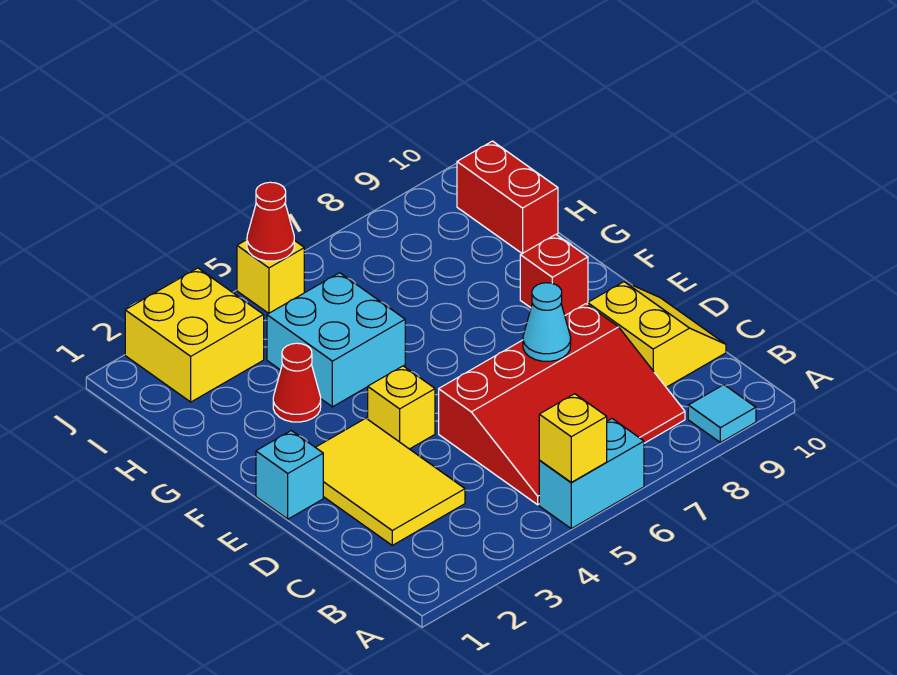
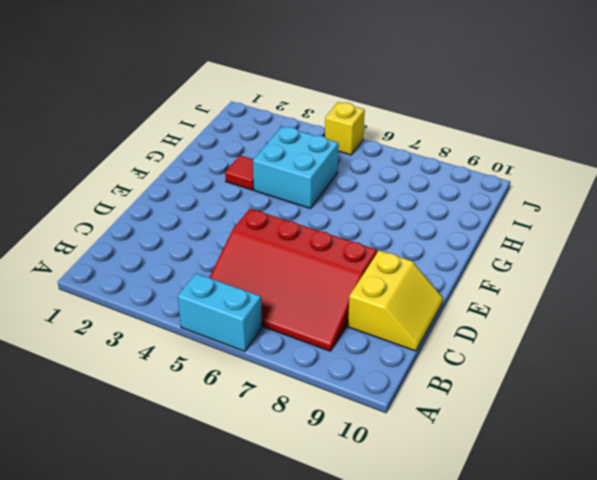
red tile G3 level 1 -> red cone G3 level 1
none -> cyan tile A9 level 1
none -> yellow tile C2:E3 level 1
none -> cyan brick E1 level 1

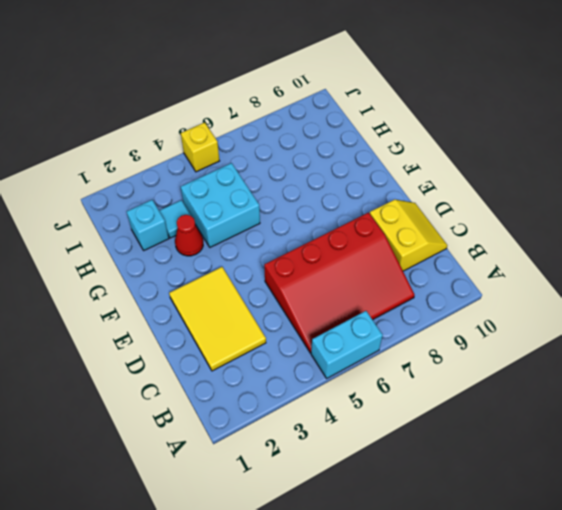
cyan brick H2 level 1 -> cyan brick E1 level 1
cyan tile H3 level 1 -> cyan tile A9 level 1
none -> yellow brick E4 level 1
none -> red brick F9 level 1
none -> red brick H10:I10 level 1

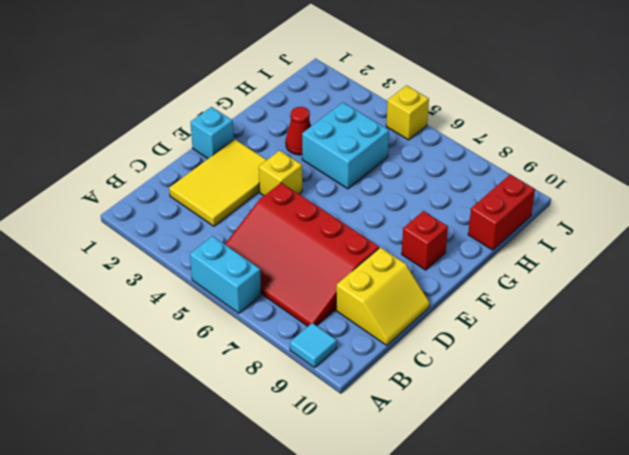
none -> yellow brick I2:J3 level 1
none -> yellow brick A5 level 2
none -> cyan cone D7 level 2

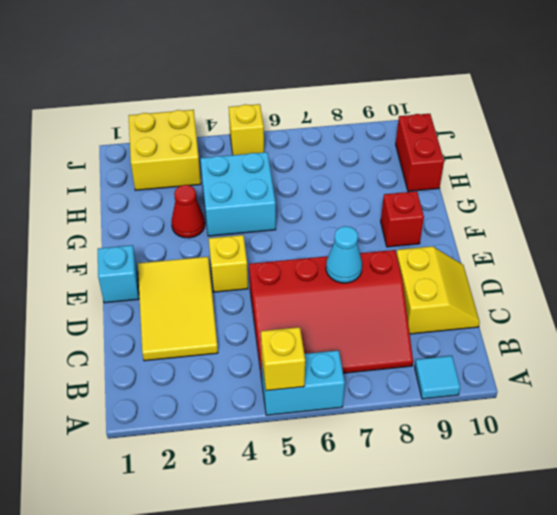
none -> red cone J5 level 2

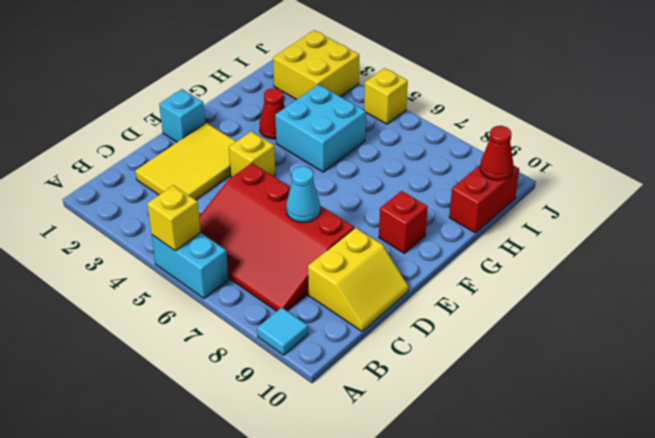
red cone I10 level 2 -> red cone J5 level 2

